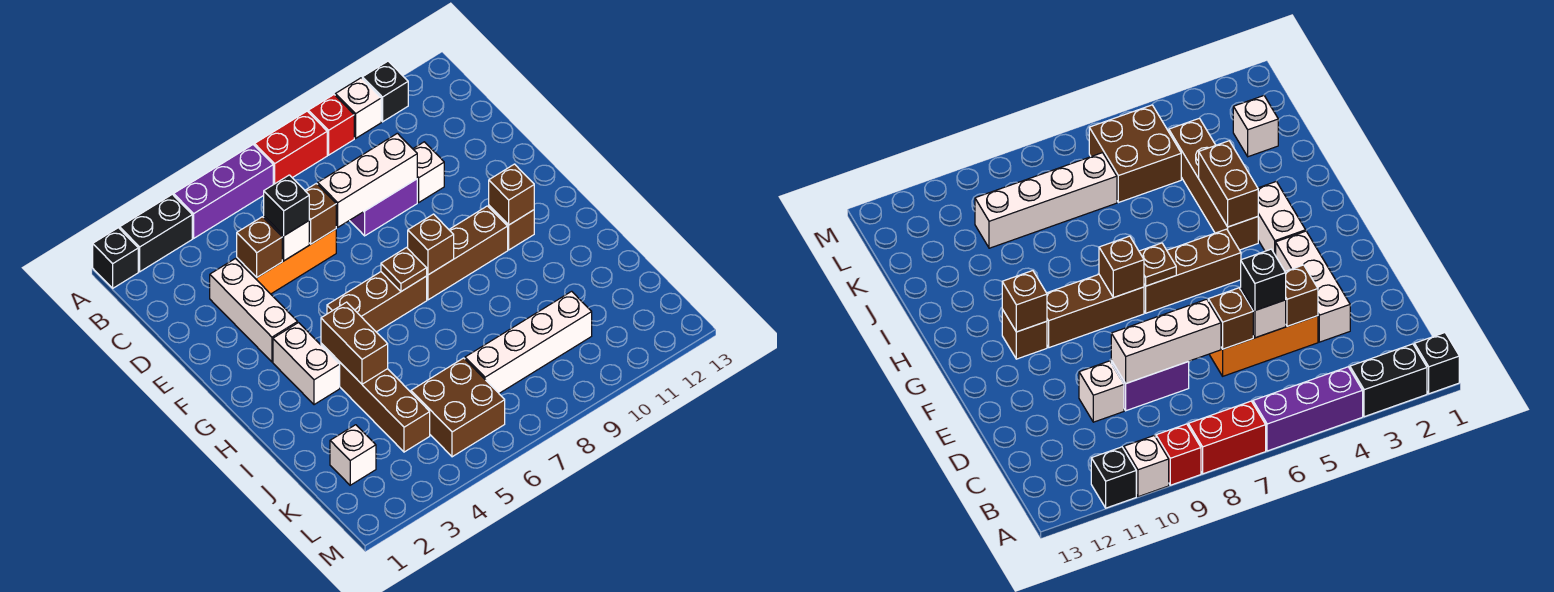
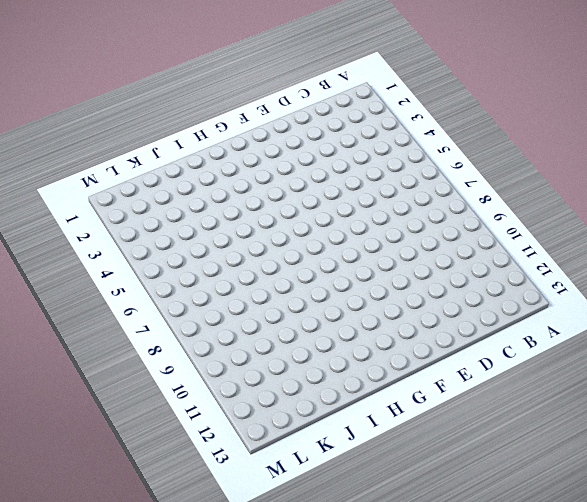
none -> black brick A1 level 1
none -> black brick A2:A3 level 1
none -> purple brick A4:A6 level 1

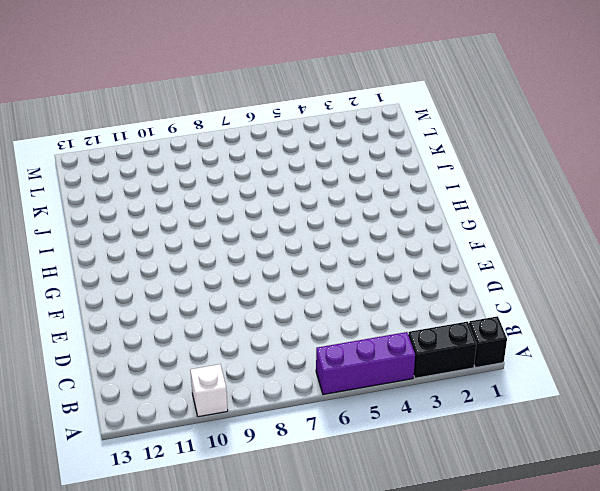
none -> red brick A7:A8 level 1
none -> red brick A9 level 1
none -> black brick A11 level 1

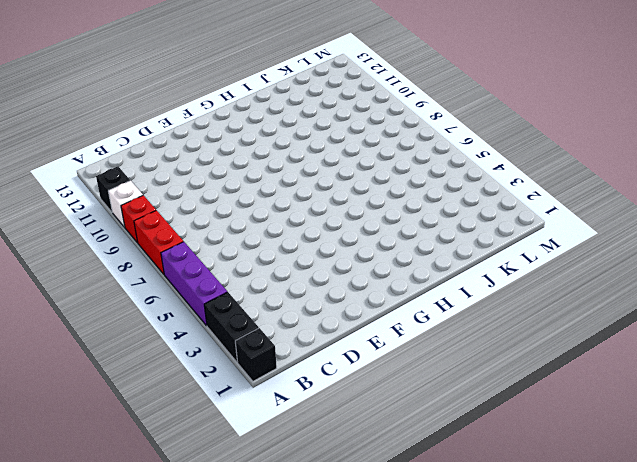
none -> white brick D3:F3 level 1
none -> orange brick D4:D6 level 1
none -> purple brick D8:D9 level 1

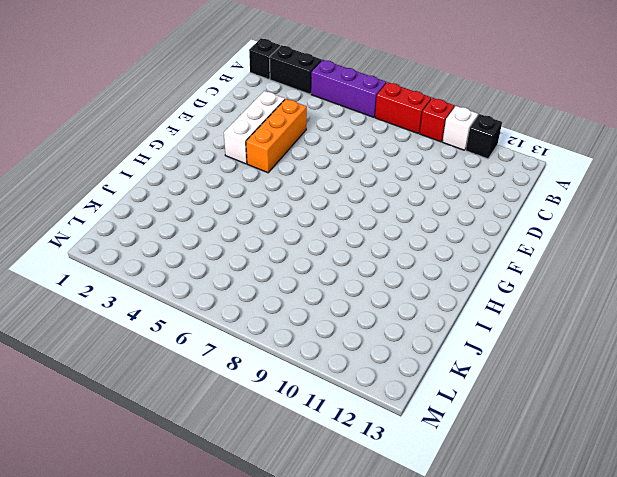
orange brick D4:F4 level 1 -> orange brick D4:D6 level 1
none -> purple brick D8:D9 level 1
none -> white brick D10 level 1
none -> white brick G3:H3 level 1

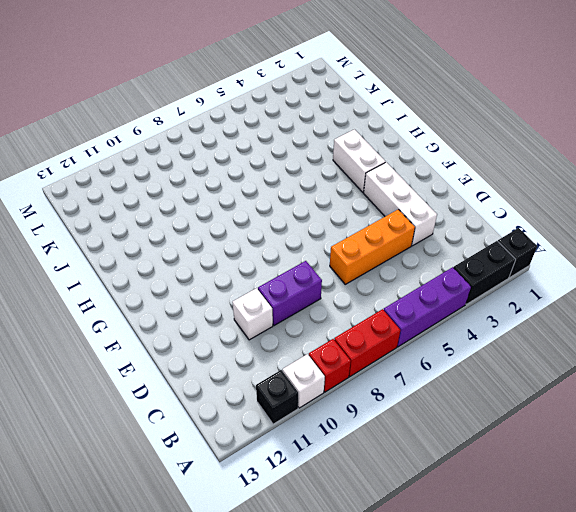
none -> brown brick G5:G7 level 1
none -> brown brick G8:G10 level 1
none -> brown brick G11 level 1

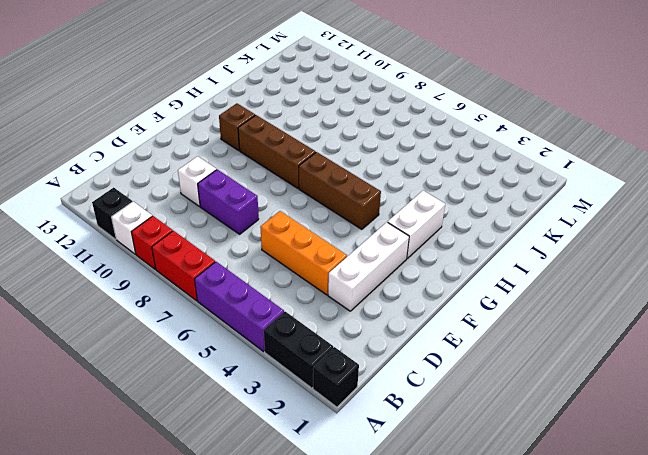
none -> brown brick H4:K4 level 1
none -> white brick K2 level 1
none -> brown brick K5:L6 level 1

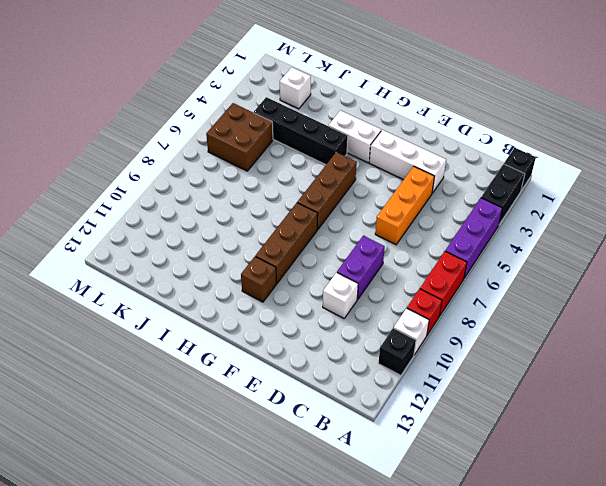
black brick H4:K4 level 1 -> brown brick H4:K4 level 1
none -> white brick K7:K10 level 1
none -> brown brick D4 level 2
none -> white brick D5 level 2

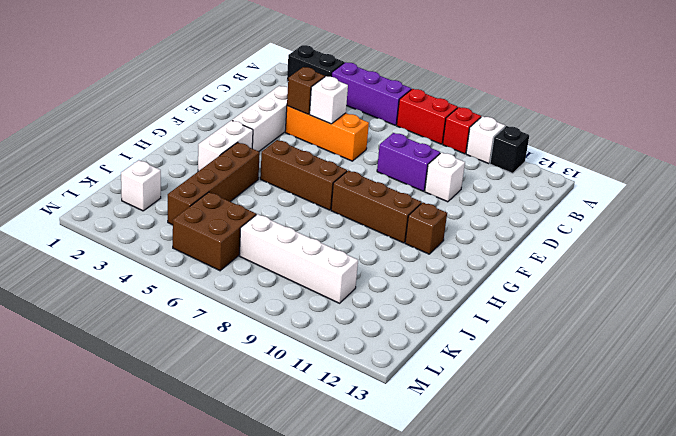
none -> black brick A1 level 1
none -> brown brick D6 level 2
none -> white brick D7:D9 level 2

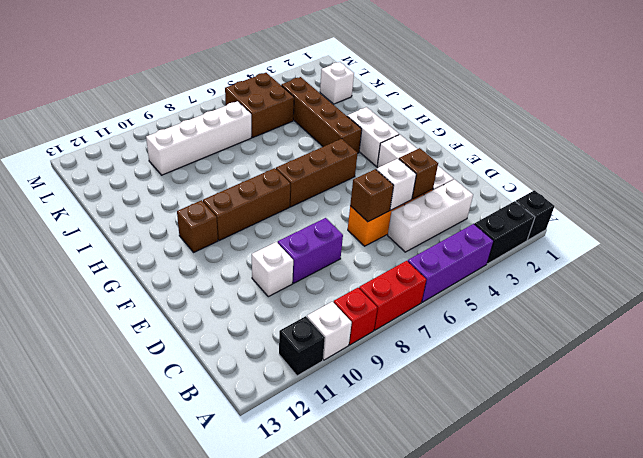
white brick C3:C5 level 1 -> white brick D7:D9 level 2
none -> brown plate G7 level 2
none -> brown brick G8 level 2
none -> brown brick G11 level 2

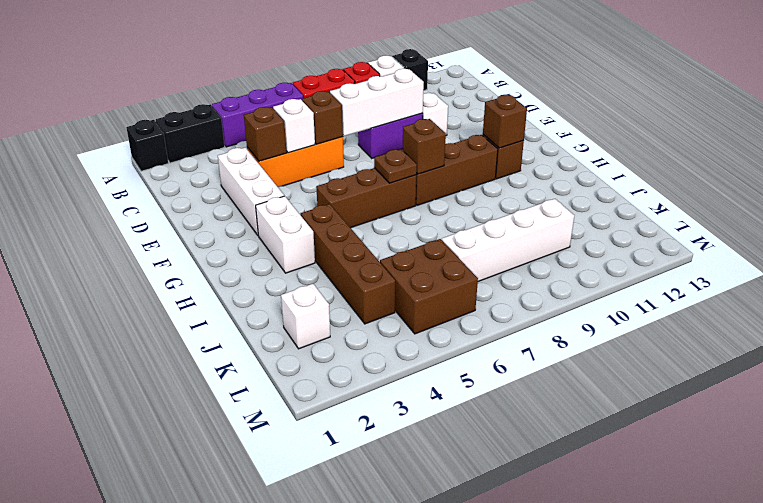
none -> brown brick H4:I4 level 2
none -> black brick D5 level 3

